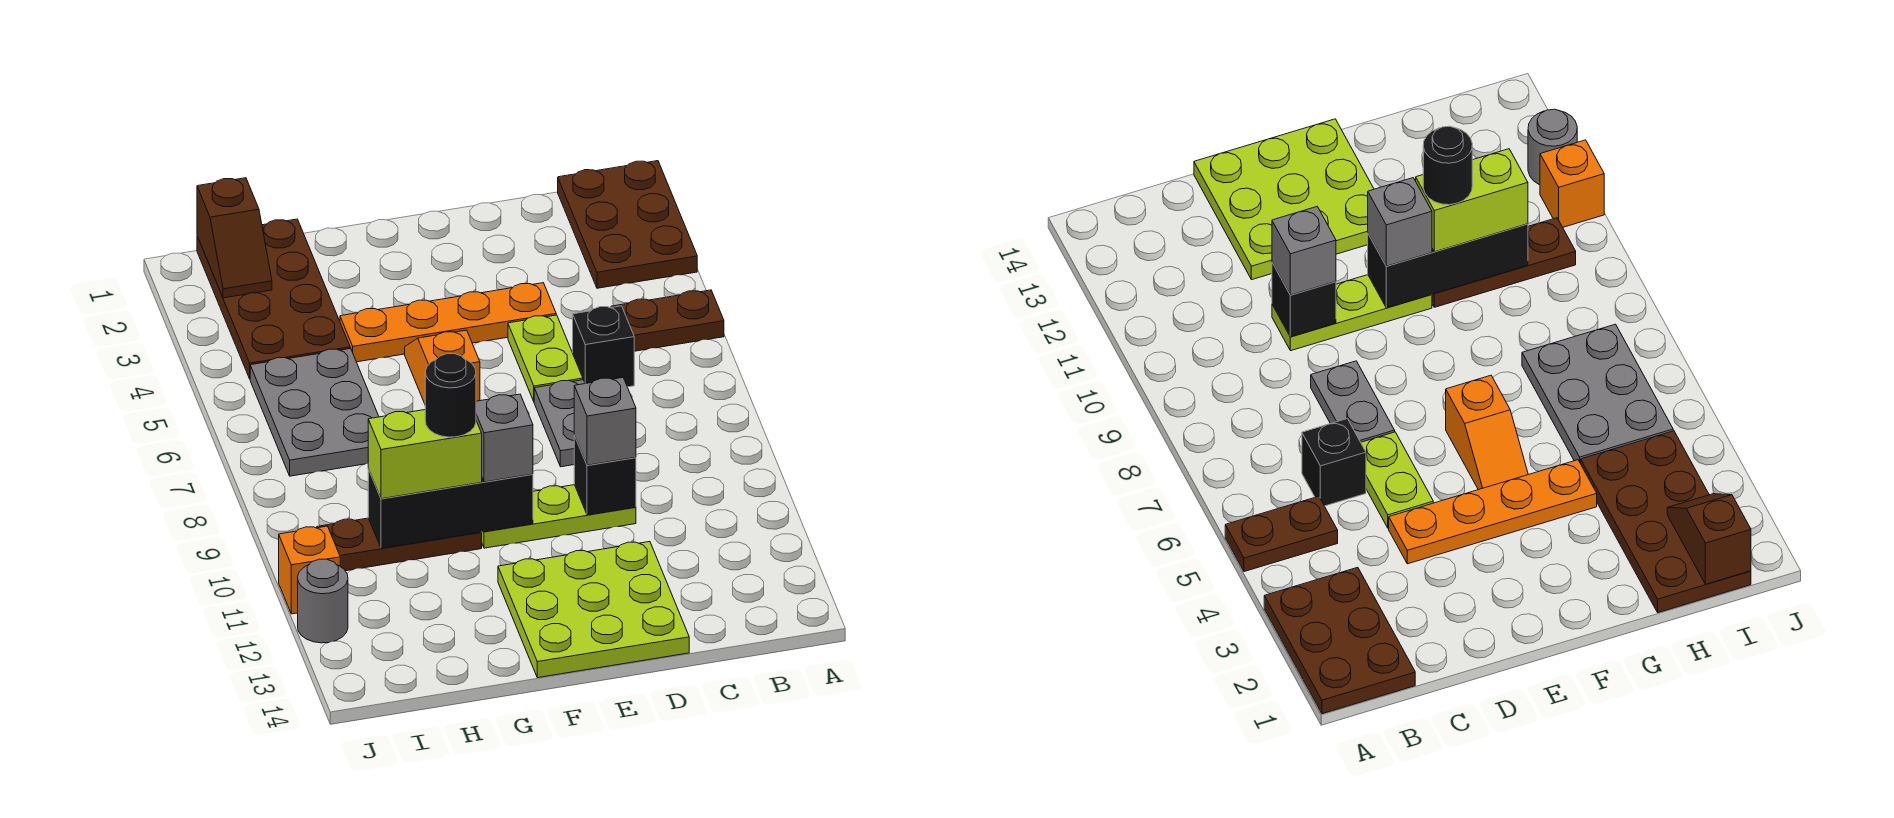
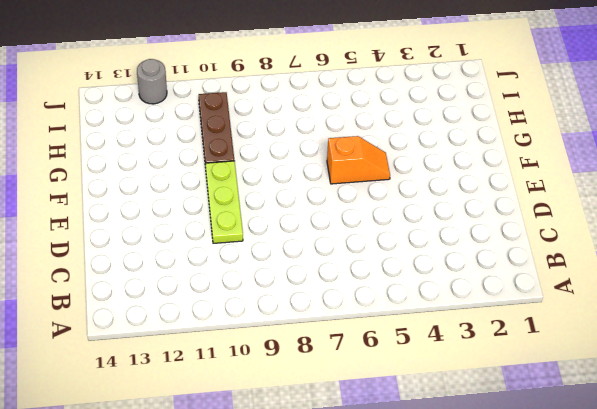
none -> brown plate A1:B3 level 1
none -> brown plate A5:B5 level 1
none -> black brick C6 level 1

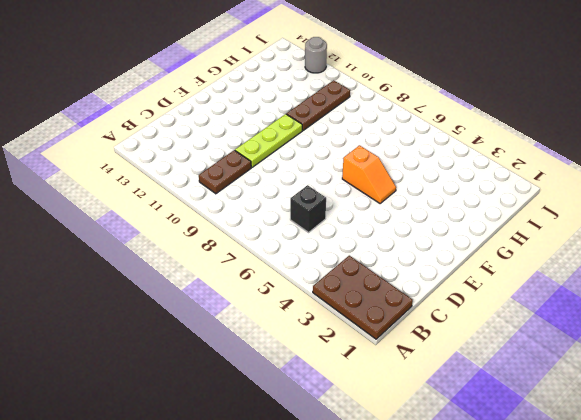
brown plate B10:C10 level 1 -> brown plate A5:B5 level 1
none -> orange plate D4:G4 level 1
none -> lime plate D5:D6 level 1
none -> grey plate D7:D8 level 1

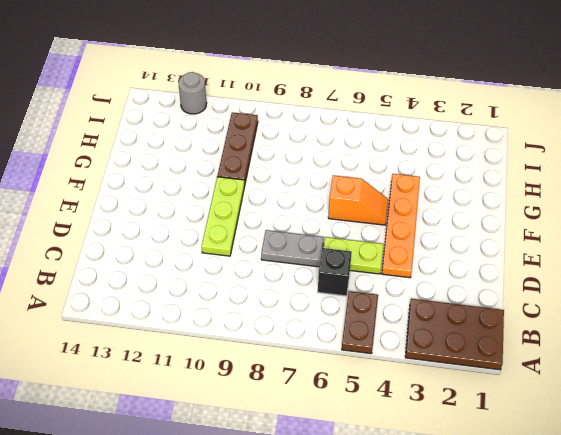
none -> lime plate D12:F14 level 1
none -> brown plate H1:I4 level 1
none -> grey plate H5:I7 level 1

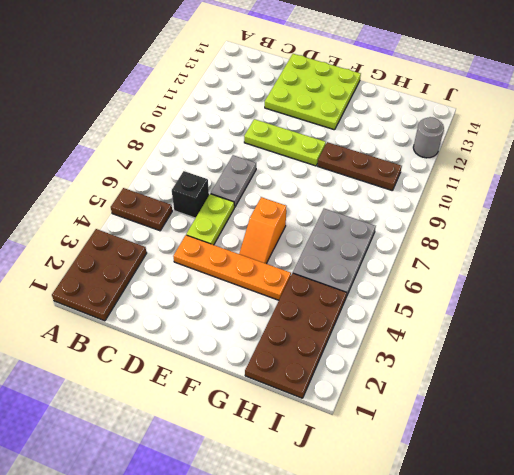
none -> orange brick J11 level 1
none -> black brick D10 level 2
none -> black brick F10:H10 level 2

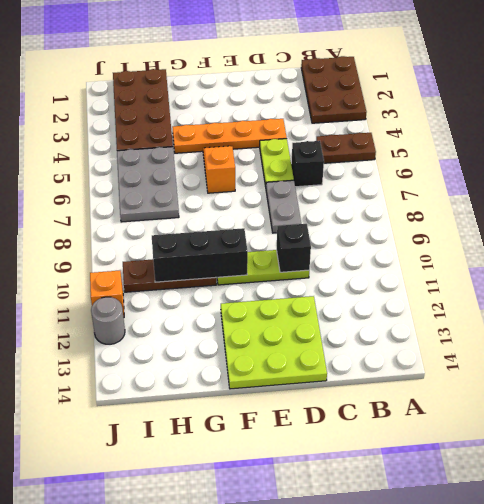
none -> brown slope I1:I2 level 2 top 1
none -> grey brick D10 level 3
none -> grey brick F10 level 3

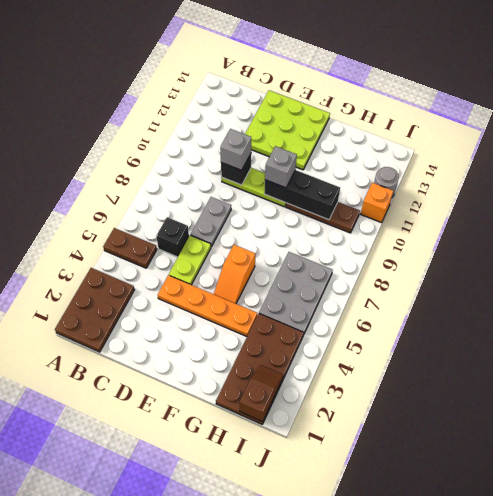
none -> lime brick G10:H10 level 3
none -> black round brick G10 level 4

